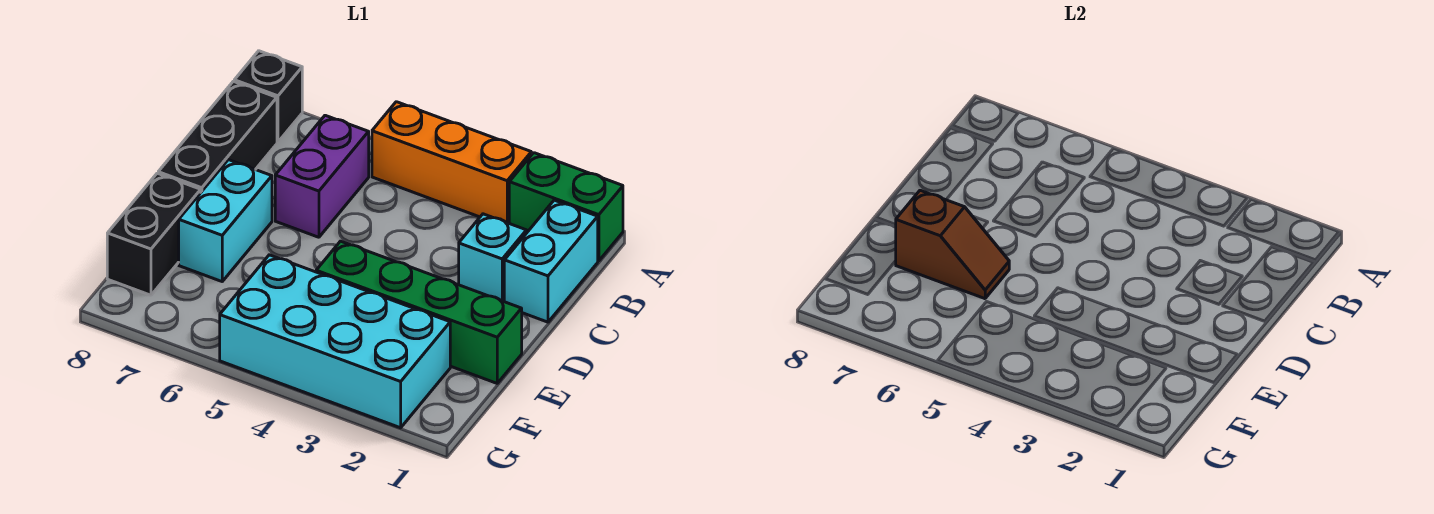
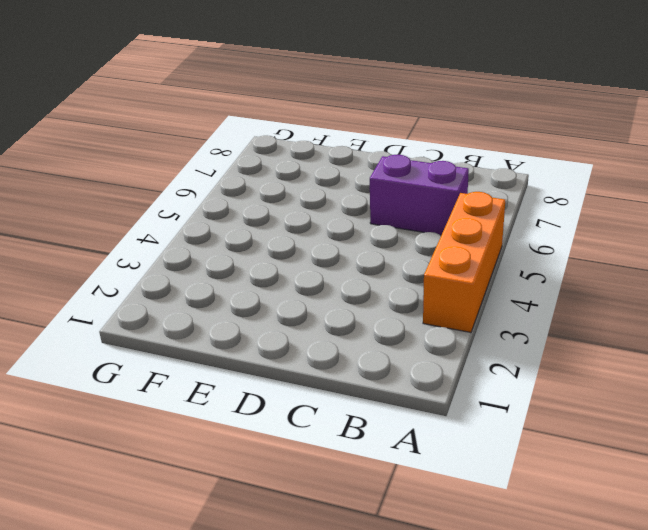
none -> green brick A1:A2 level 1
none -> black brick A8 level 1
none -> cyan brick B1:C1 level 1

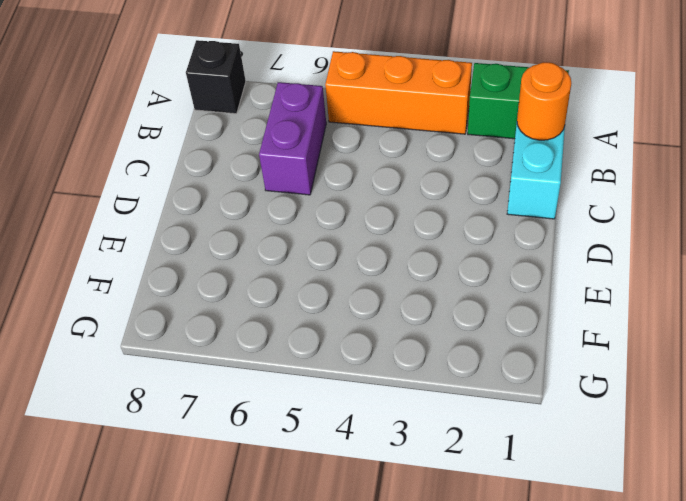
orange round brick B1 level 2 -> none
none -> black brick B8:D8 level 1
none -> cyan brick C2 level 1
none -> cyan brick D7:E7 level 1

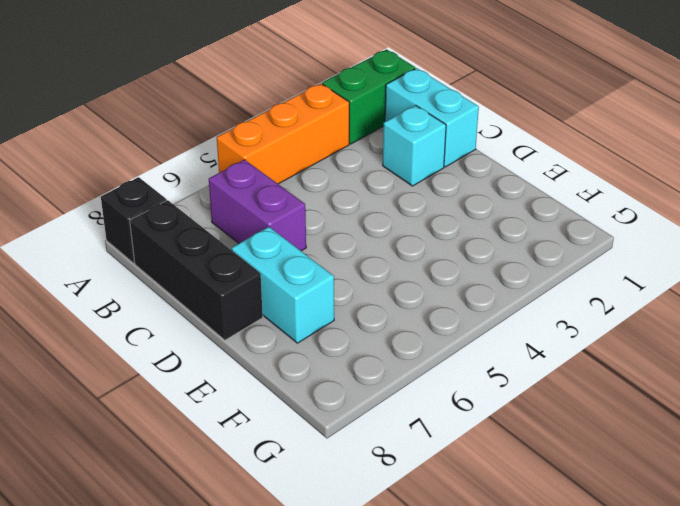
none -> green brick E1:E4 level 1
none -> black brick E8:F8 level 1
none -> cyan brick F2:G5 level 1

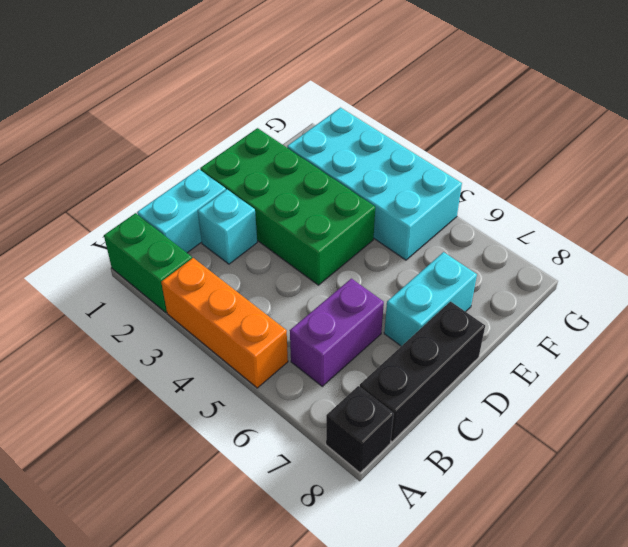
green brick D1:E4 level 1 -> green brick E1:E4 level 1
none -> black brick E8:F8 level 1
none -> brown slope E6:E7 level 2 top 7

